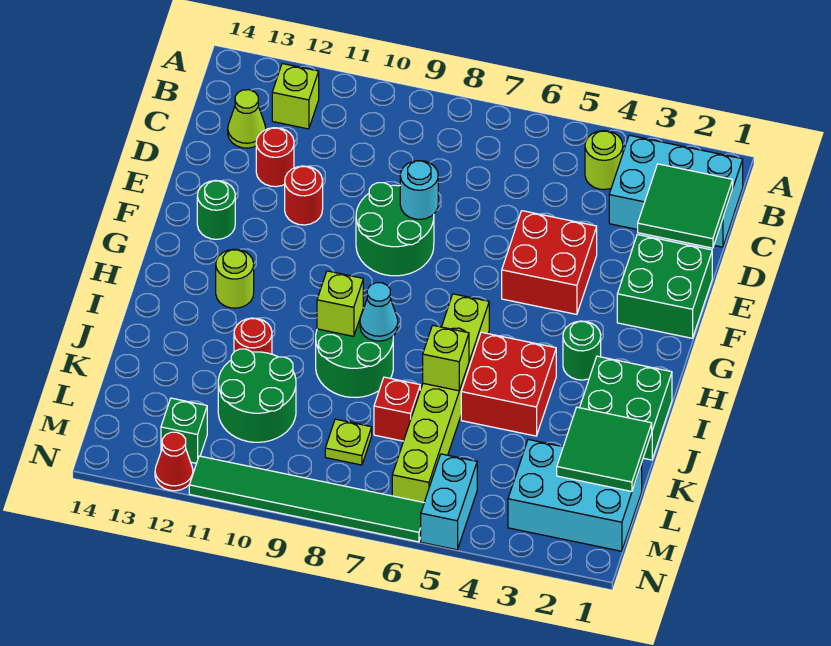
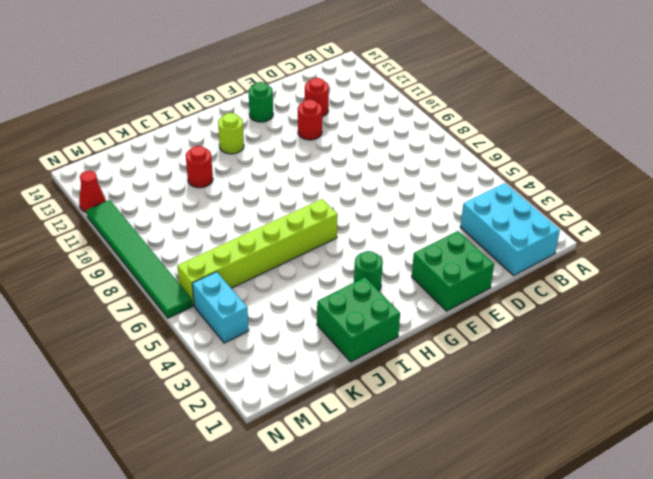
cyan brick M4:M5 level 1 -> cyan brick M5:N5 level 1
none -> lime round brick B4 level 1
none -> lime brick B12 level 1
none -> lime cone C13 level 1
none -> red brick E4:F5 level 1

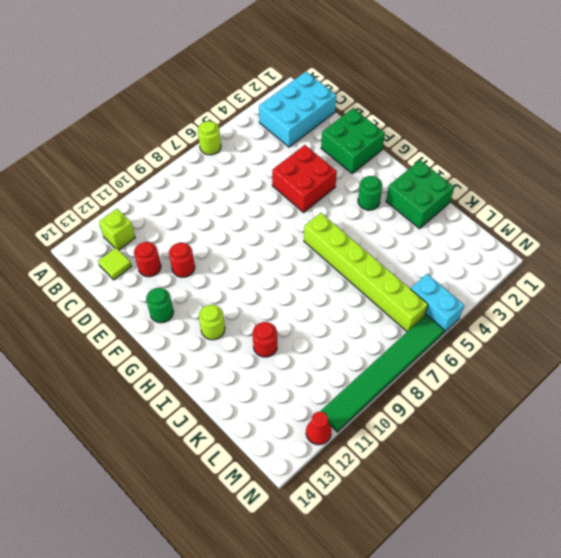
lime round brick A6 level 1 -> lime round brick B4 level 1
lime tile C13 level 1 -> lime cone C13 level 1
none -> green round brick E8:F9 level 1
none -> red brick I4:J5 level 1
none -> green round brick I8:J9 level 1
none -> red brick K7 level 1

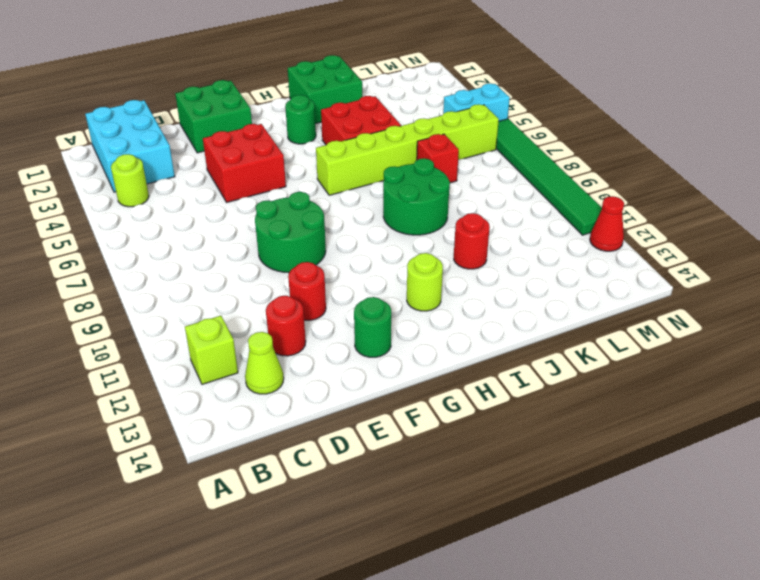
none -> green round brick K10:L11 level 1
none -> cyan brick L1:M3 level 1
none -> lime plate L8 level 1
none -> green brick M12 level 1

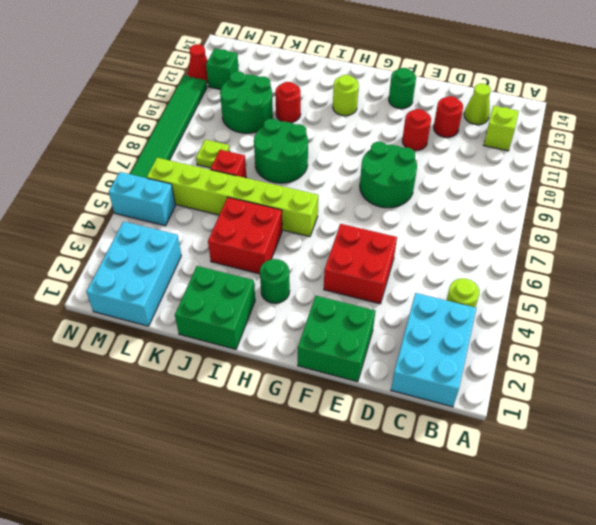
none -> green tile C1:D2 level 2
none -> cyan round brick E8 level 2
none -> cyan cone I8 level 2
none -> lime brick I9 level 2

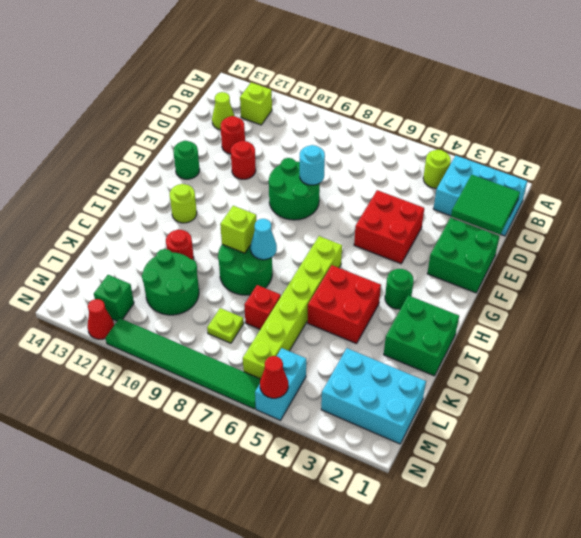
red cone N5 level 2 -> none
none -> lime brick J6 level 2
none -> green tile K1:L2 level 2

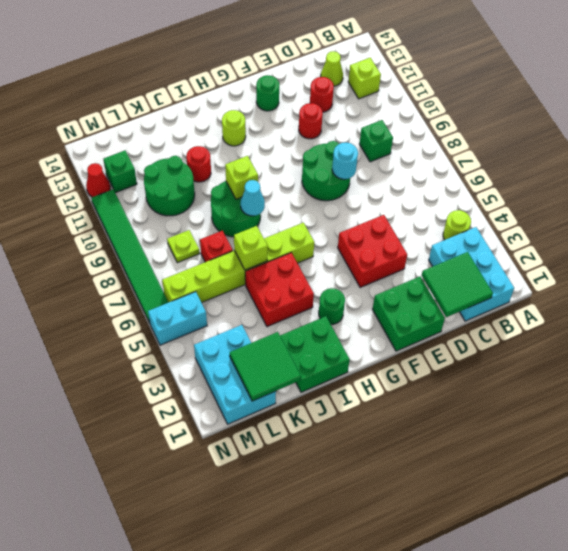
green brick C9 level 1 -> none

